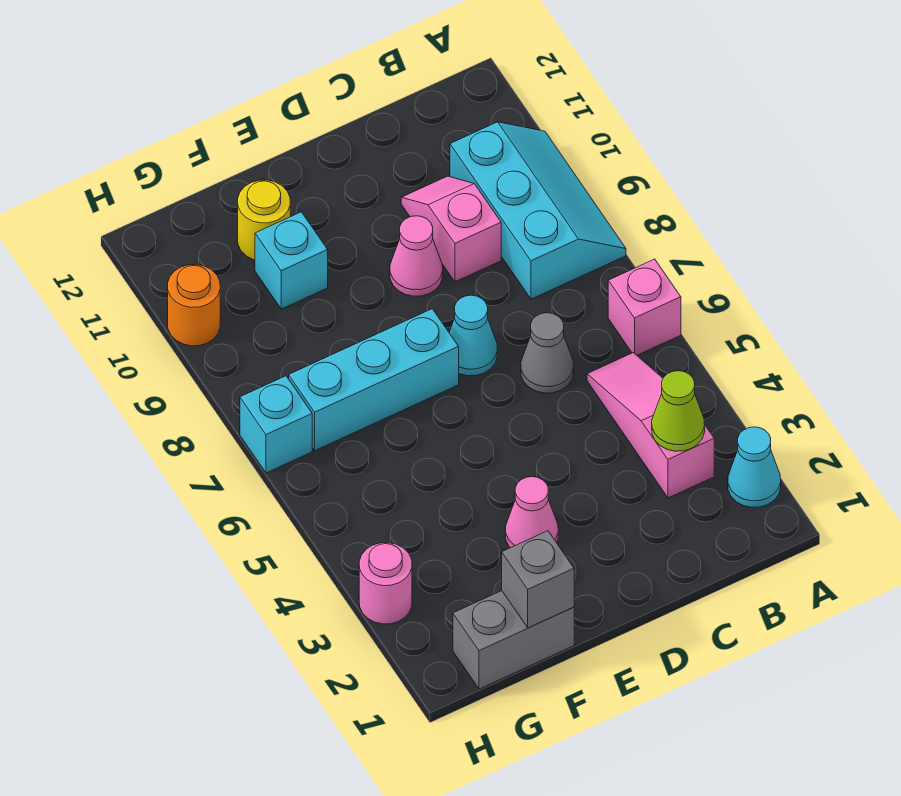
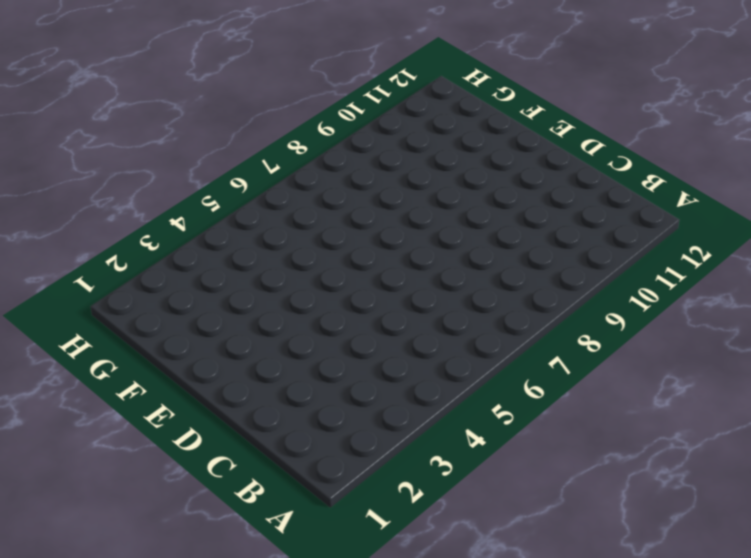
none -> cyan cone A2 level 1
none -> pink brick A6 level 1
none -> cyan slope A8:B10 level 1 top B

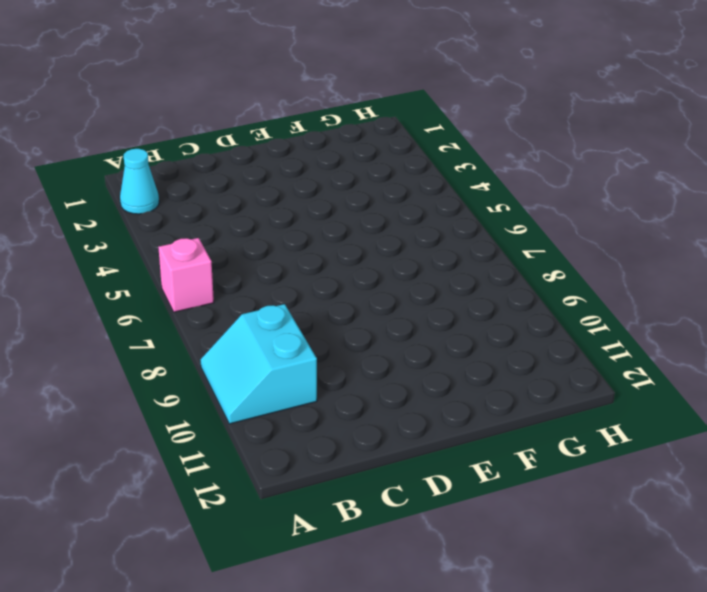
cyan slope A9:B10 level 1 top B -> cyan slope A8:B10 level 1 top B
none -> pink slope B3:B5 level 1 top 3
none -> grey cone C6 level 1
none -> pink slope C9:C10 level 1 top 9

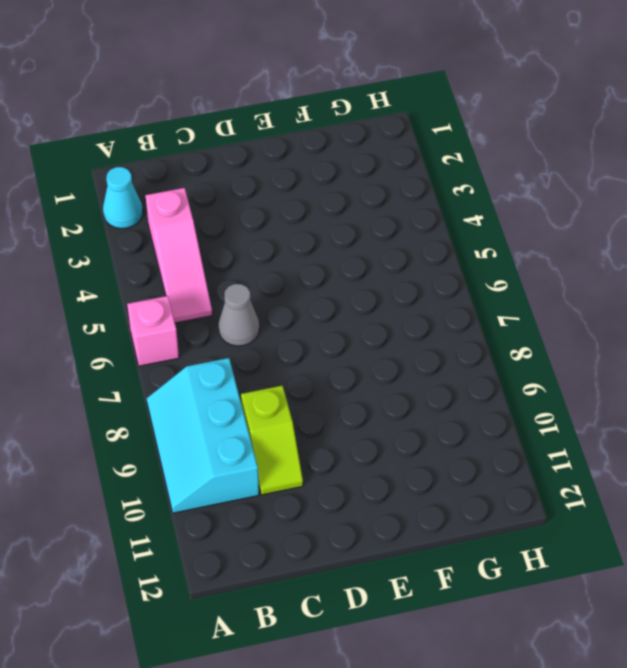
lime slope C9:C10 level 1 top 9 -> pink slope C9:C10 level 1 top 9
none -> cyan cone D7 level 1
none -> pink cone D9 level 1
none -> pink cone E3 level 1

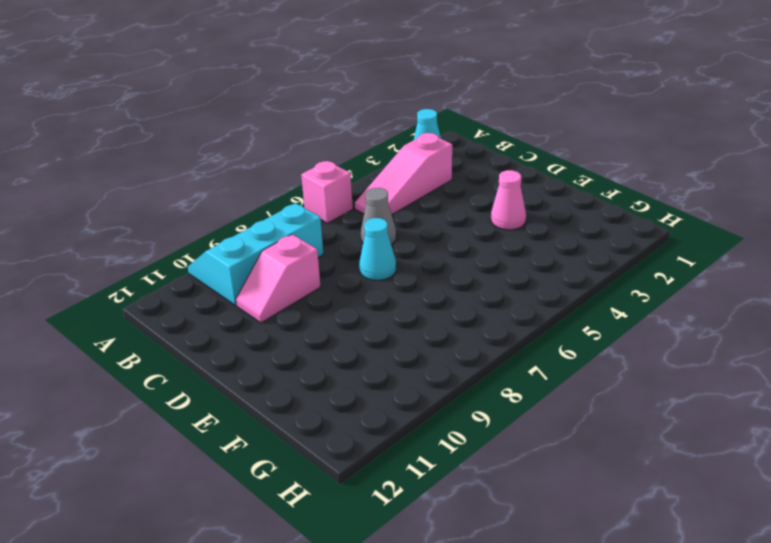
none -> pink cone D9 level 1
none -> cyan brick E7:G7 level 1
none -> grey brick F1:G1 level 1

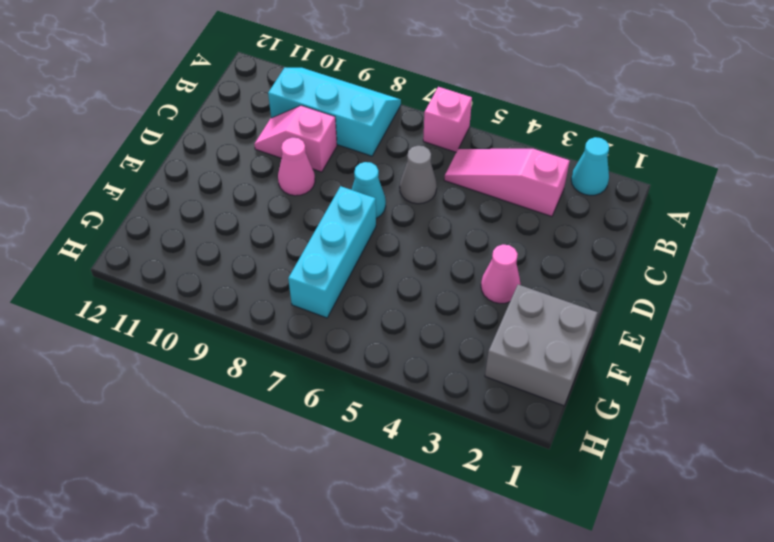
grey brick F1:G2 level 1 -> grey brick F1:G1 level 1
none -> cyan brick F10 level 1
none -> yellow round brick F11 level 1
none -> pink round brick H3 level 1

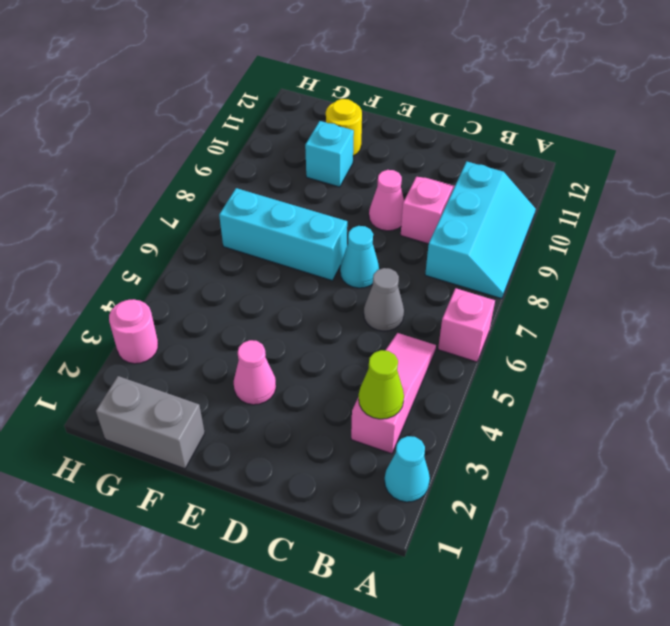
none -> cyan brick H7 level 1
none -> orange round brick H10 level 1
none -> grey brick F1 level 2

